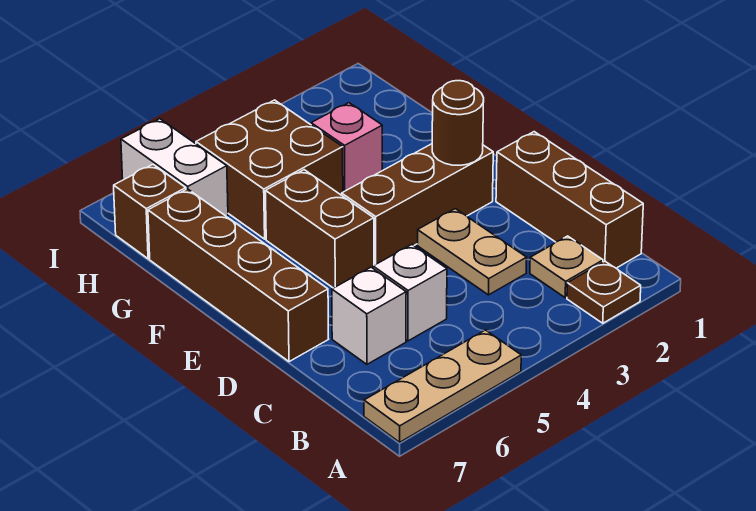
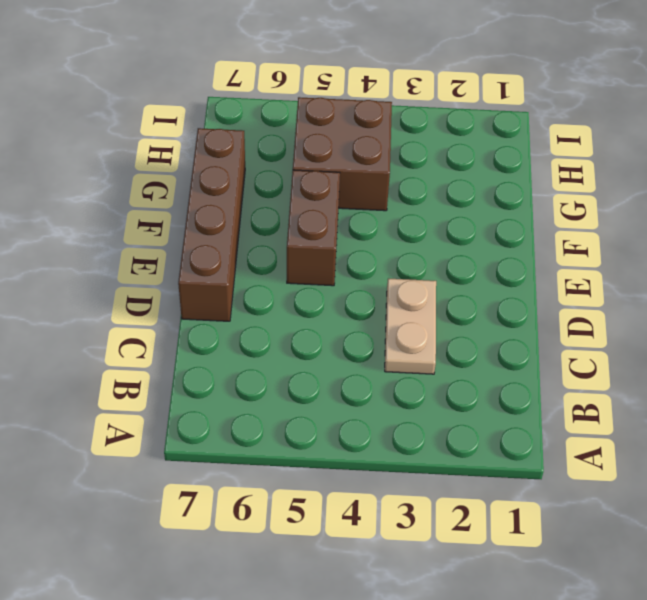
none -> brown plate A2 level 1
none -> tan plate A5:A7 level 1
none -> brown brick B1:D1 level 1

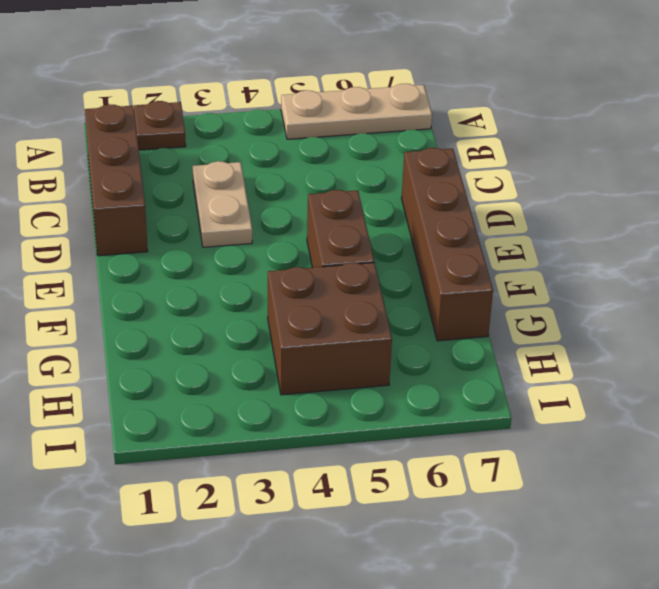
none -> tan plate B2 level 1
none -> white brick C5 level 1
none -> white brick C6 level 1

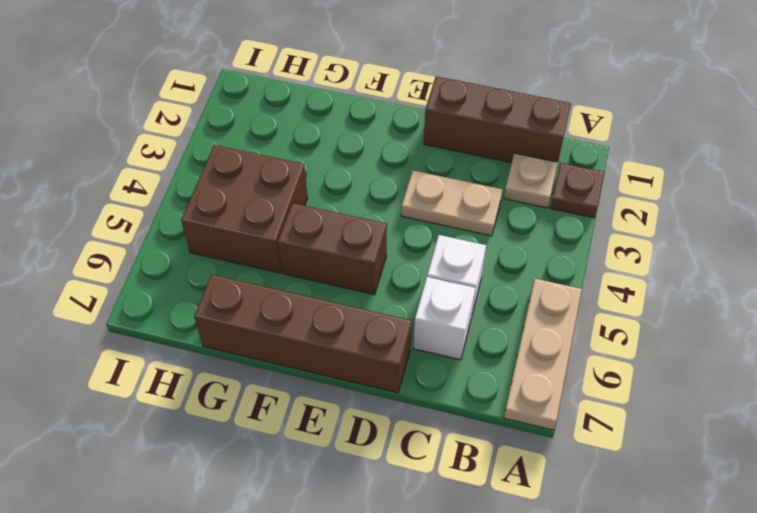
none -> brown brick E2:E4 level 1
none -> pink brick G3 level 1
none -> white brick H6:I6 level 1

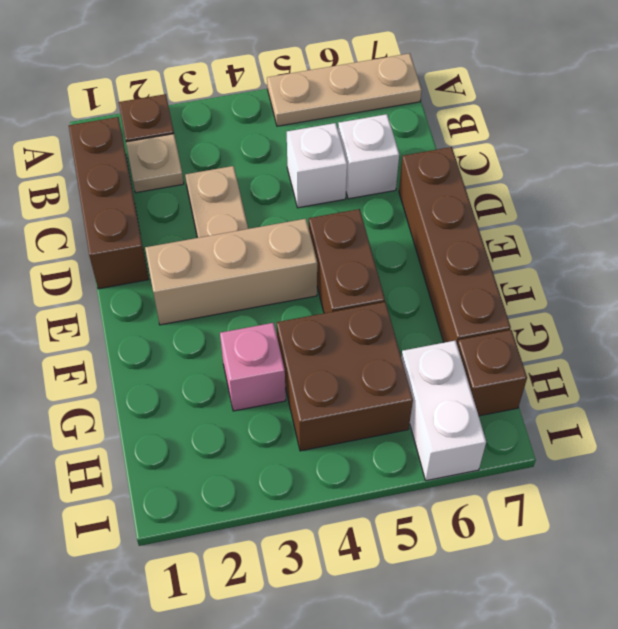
tan brick E2:E4 level 1 -> brown brick E2:E4 level 1
none -> brown round brick E2 level 2

